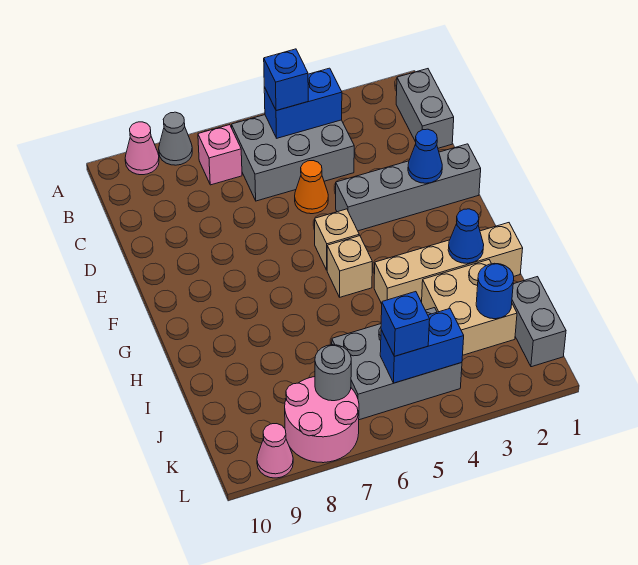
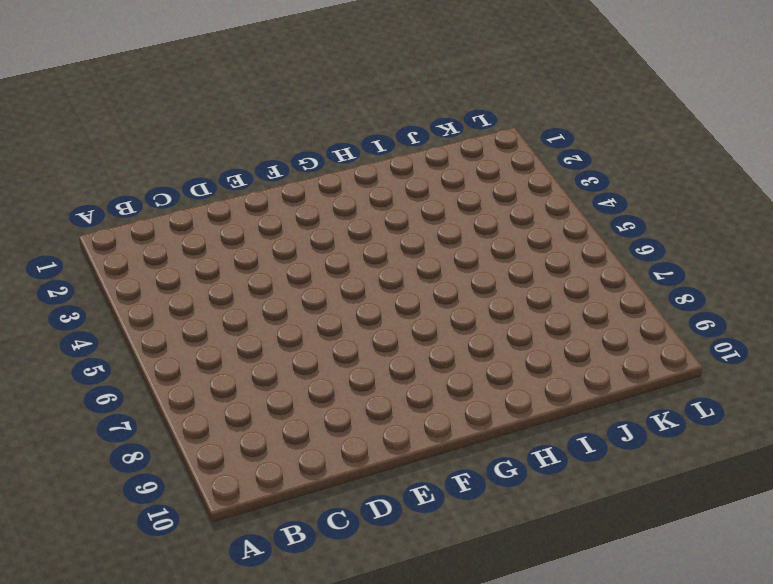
none -> grey cone A8 level 1
none -> pink cone A9 level 1
none -> grey brick B1:C1 level 1

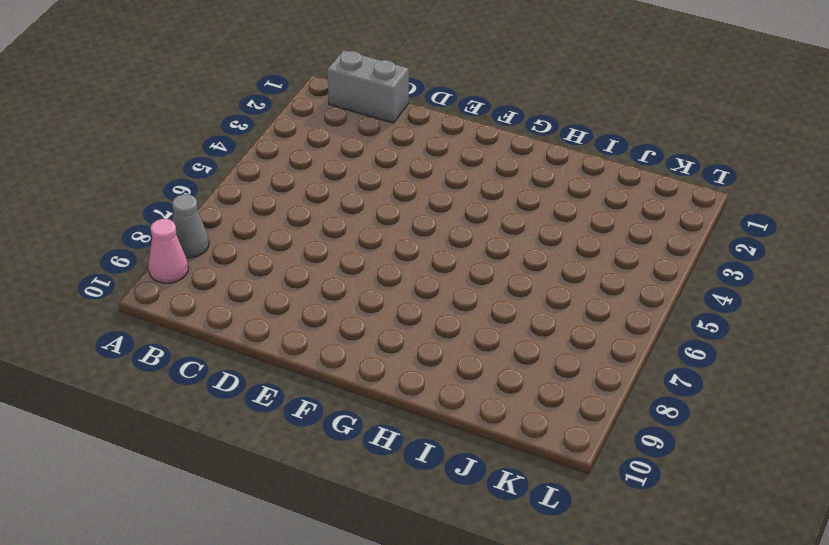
none -> grey brick B4:C6 level 1
none -> pink brick B7 level 1
none -> orange cone D5 level 1

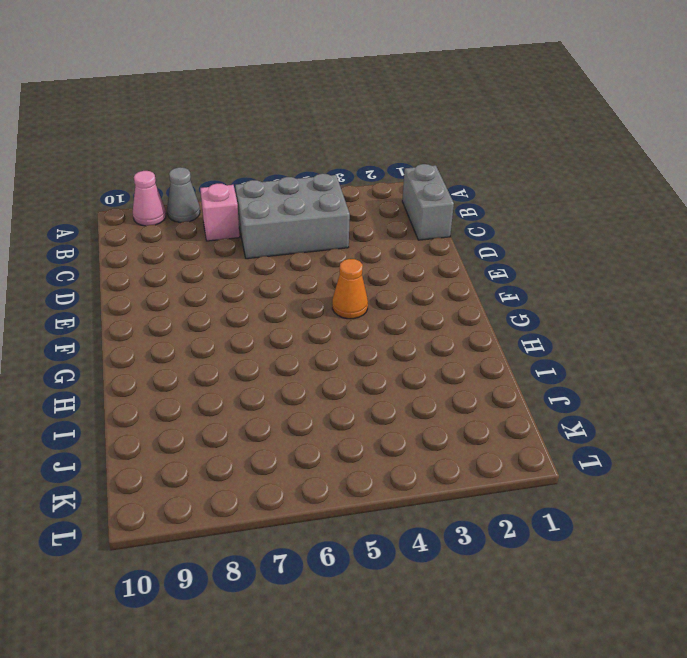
orange cone F4 level 1 -> orange cone D5 level 1
none -> grey brick E1:E4 level 1
none -> tan brick F5 level 1
none -> tan brick G5 level 1

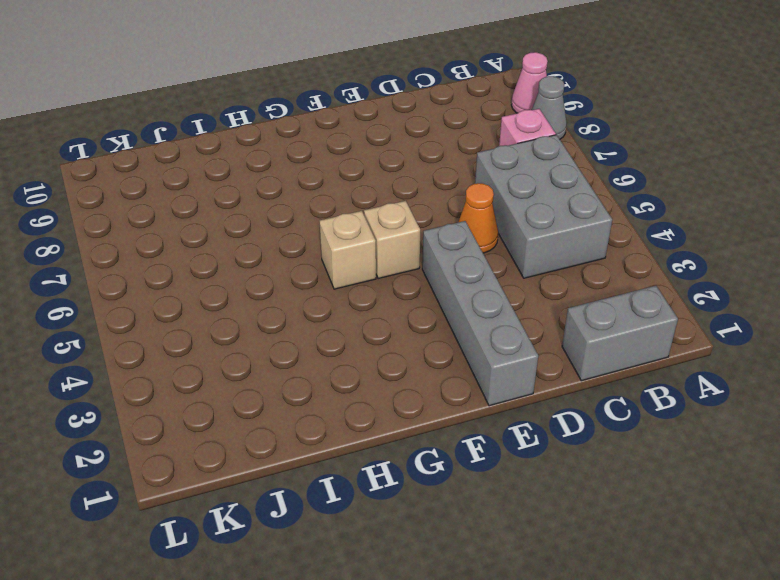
none -> tan brick H1:H4 level 1
none -> tan brick I2:J3 level 1
none -> grey brick J1:K1 level 1

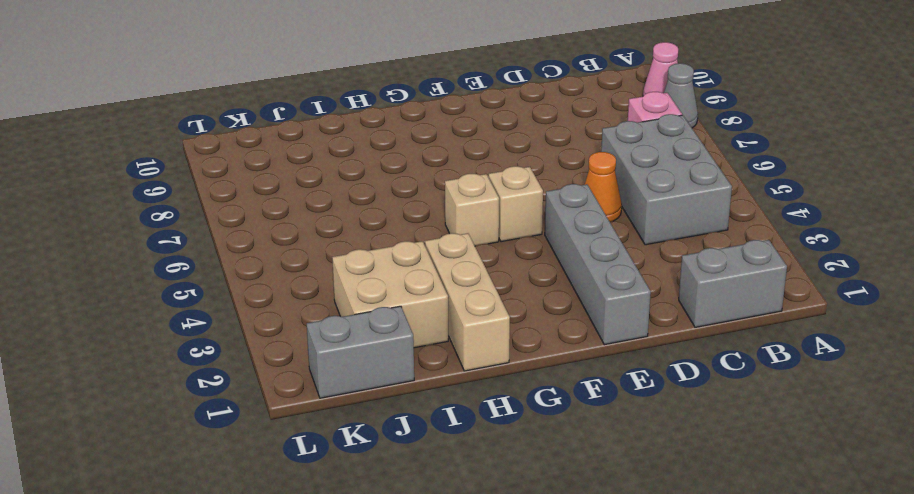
tan brick H1:H3 level 1 -> tan brick H1:H4 level 1
none -> grey brick J4:K6 level 1
none -> pink round brick K7:L8 level 1
none -> pink cone L9 level 1

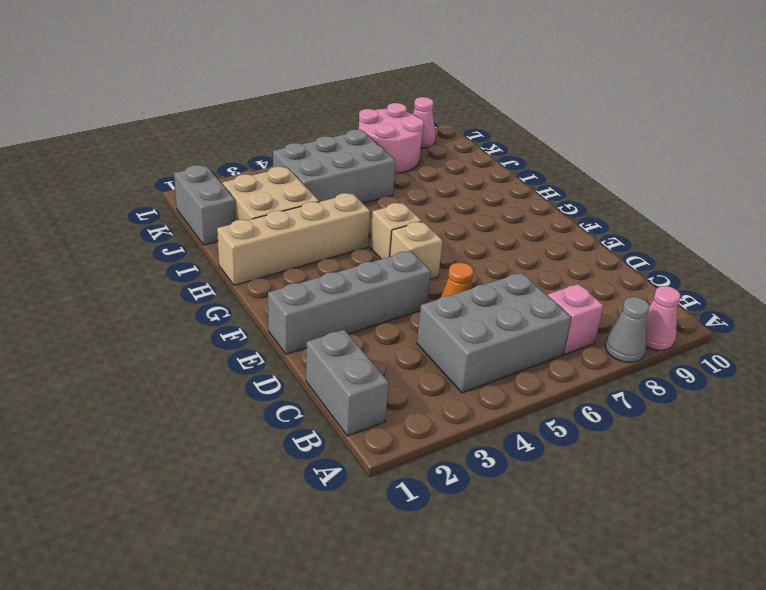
none -> blue brick B4:B5 level 2
none -> blue cone E2 level 2
none -> blue cone H2 level 2

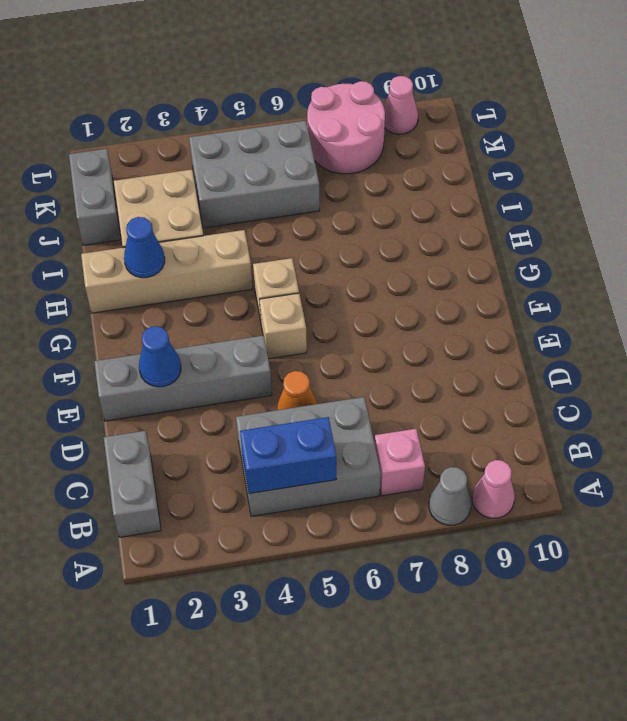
none -> blue round brick J2 level 2
none -> blue brick K4:K5 level 2
none -> grey round brick K7 level 2

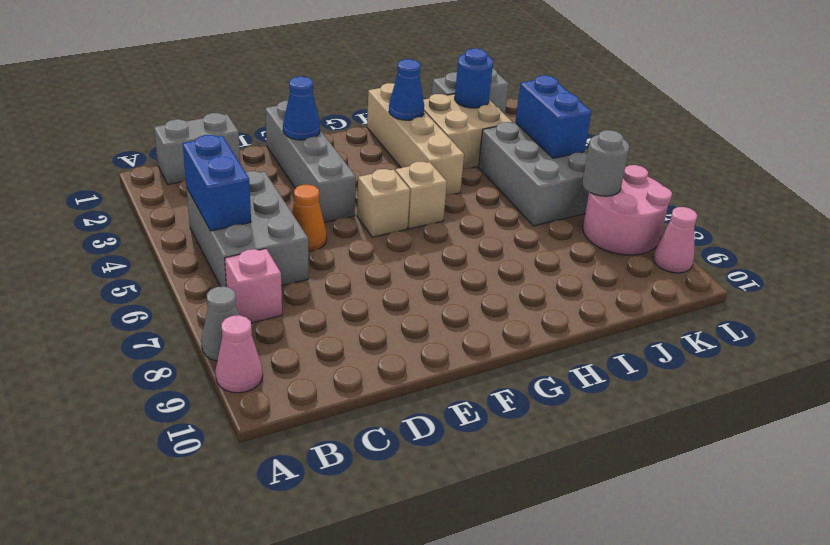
none -> blue brick B5 level 3
none -> blue brick K5 level 3

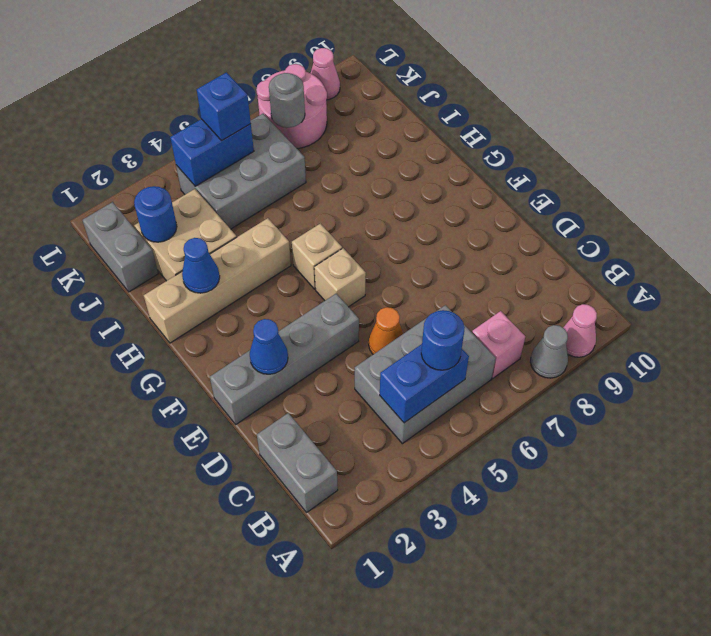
blue round brick B5 level 3 -> blue brick B5 level 3

